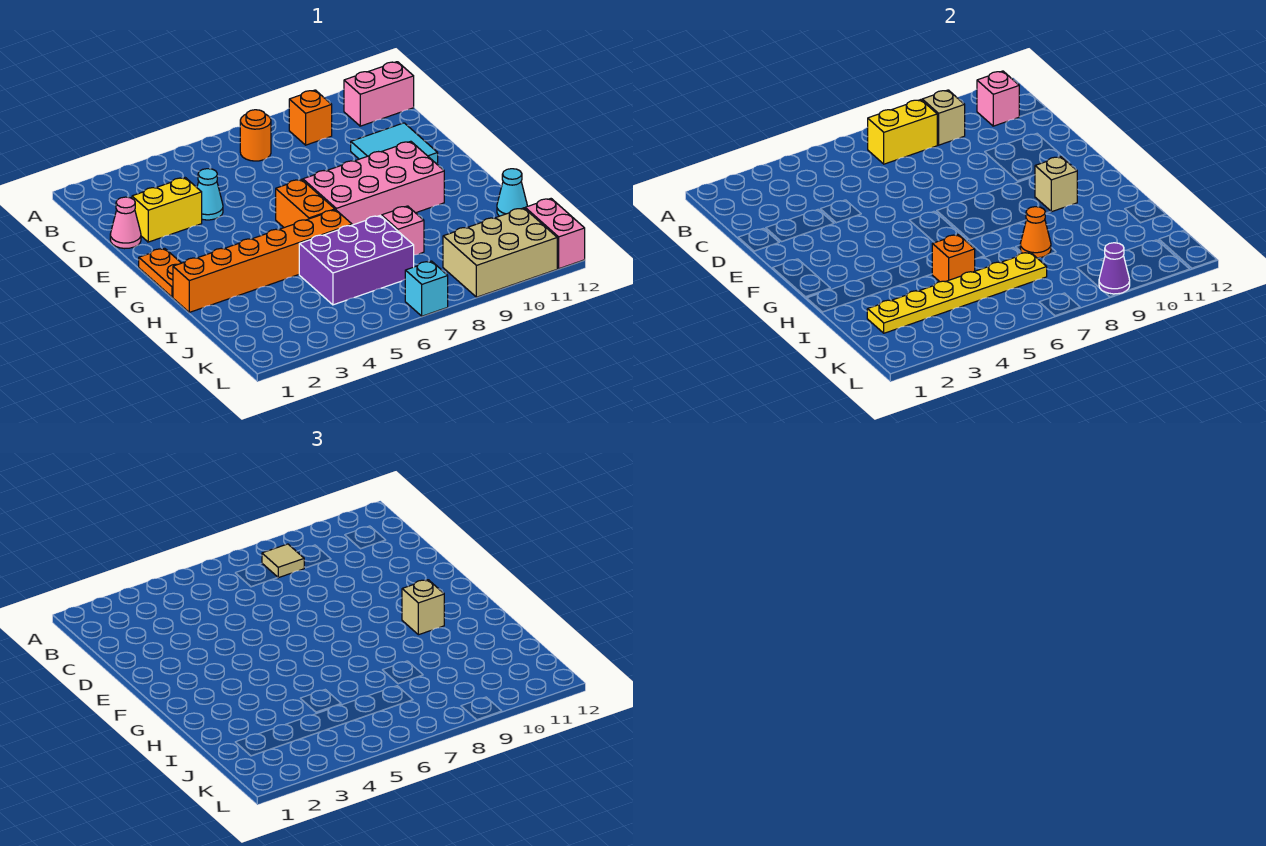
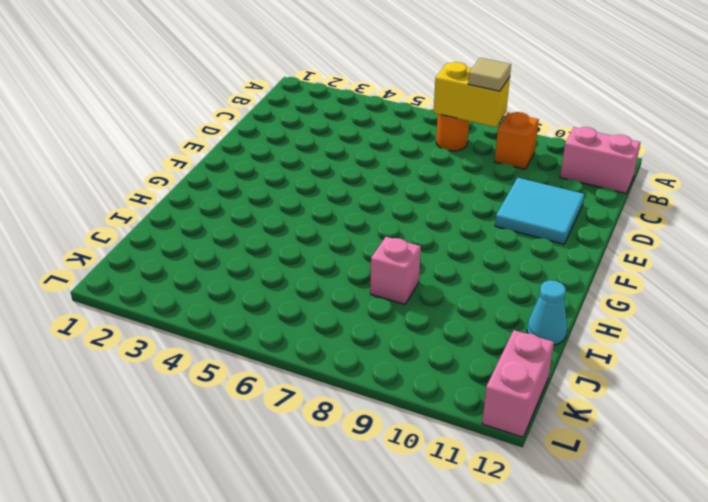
none -> pink cone D1 level 1
none -> yellow brick D2:D3 level 1
none -> cyan cone D4 level 1

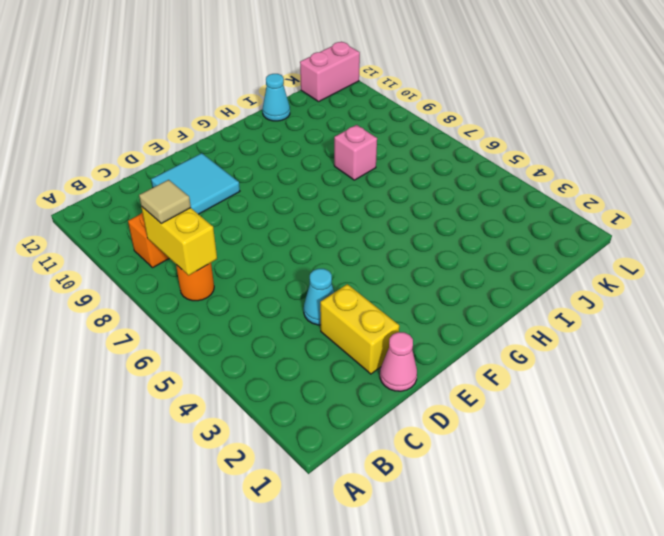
none -> pink brick B11:B12 level 1
none -> orange plate F1:G1 level 1
none -> orange brick F6:G6 level 1

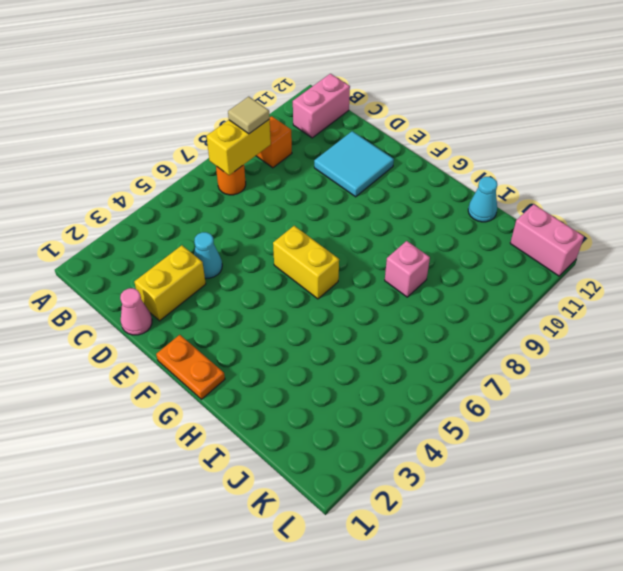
yellow brick F6:G6 level 1 -> orange brick F6:G6 level 1
none -> pink brick F7:G10 level 1
none -> orange brick H1:H6 level 1
none -> purple brick I5:J7 level 1

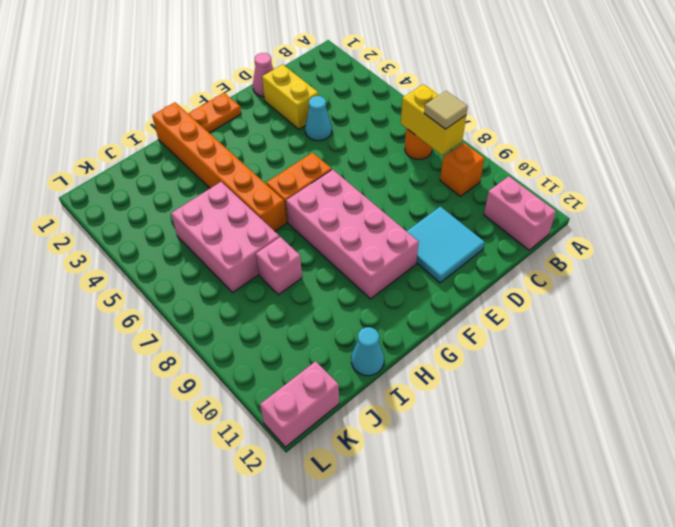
pink brick I5:J7 level 1 -> purple brick I5:J7 level 1
none -> tan brick K9:L11 level 1
none -> cyan brick L7 level 1
none -> tan brick B9 level 2

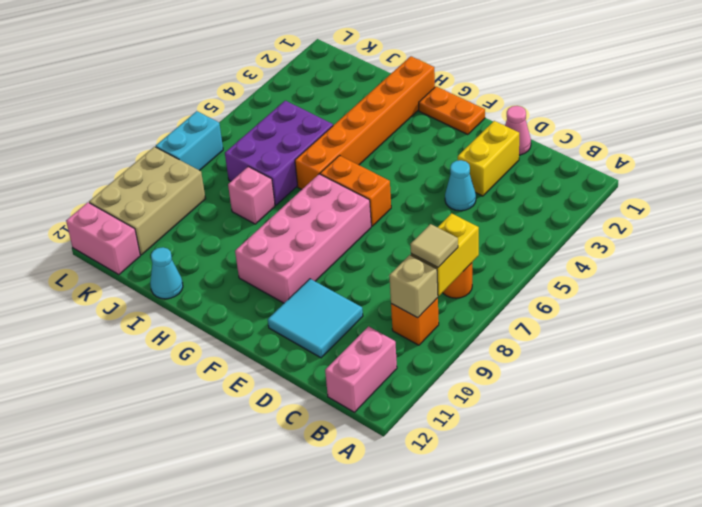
cyan brick L7:L8 level 1 -> cyan brick L7 level 1
none -> pink brick B11 level 2
none -> tan brick G10 level 2
none -> orange brick I5 level 2

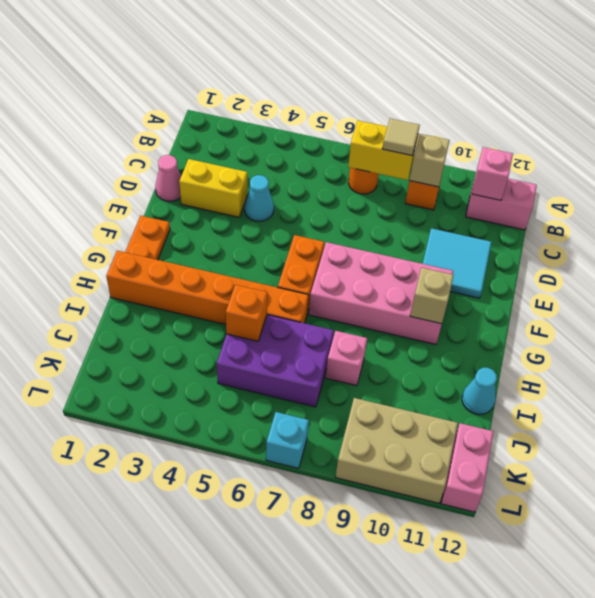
none -> orange cone I8 level 2
none -> yellow plate J2:J7 level 2
none -> purple cone L9 level 2

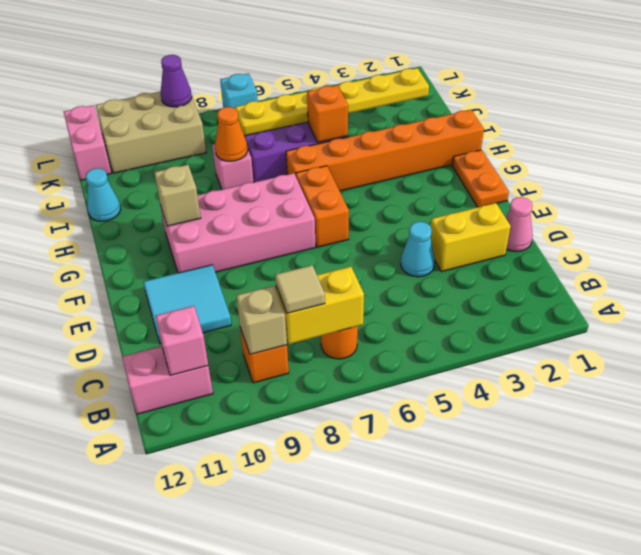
none -> tan brick G10 level 3

